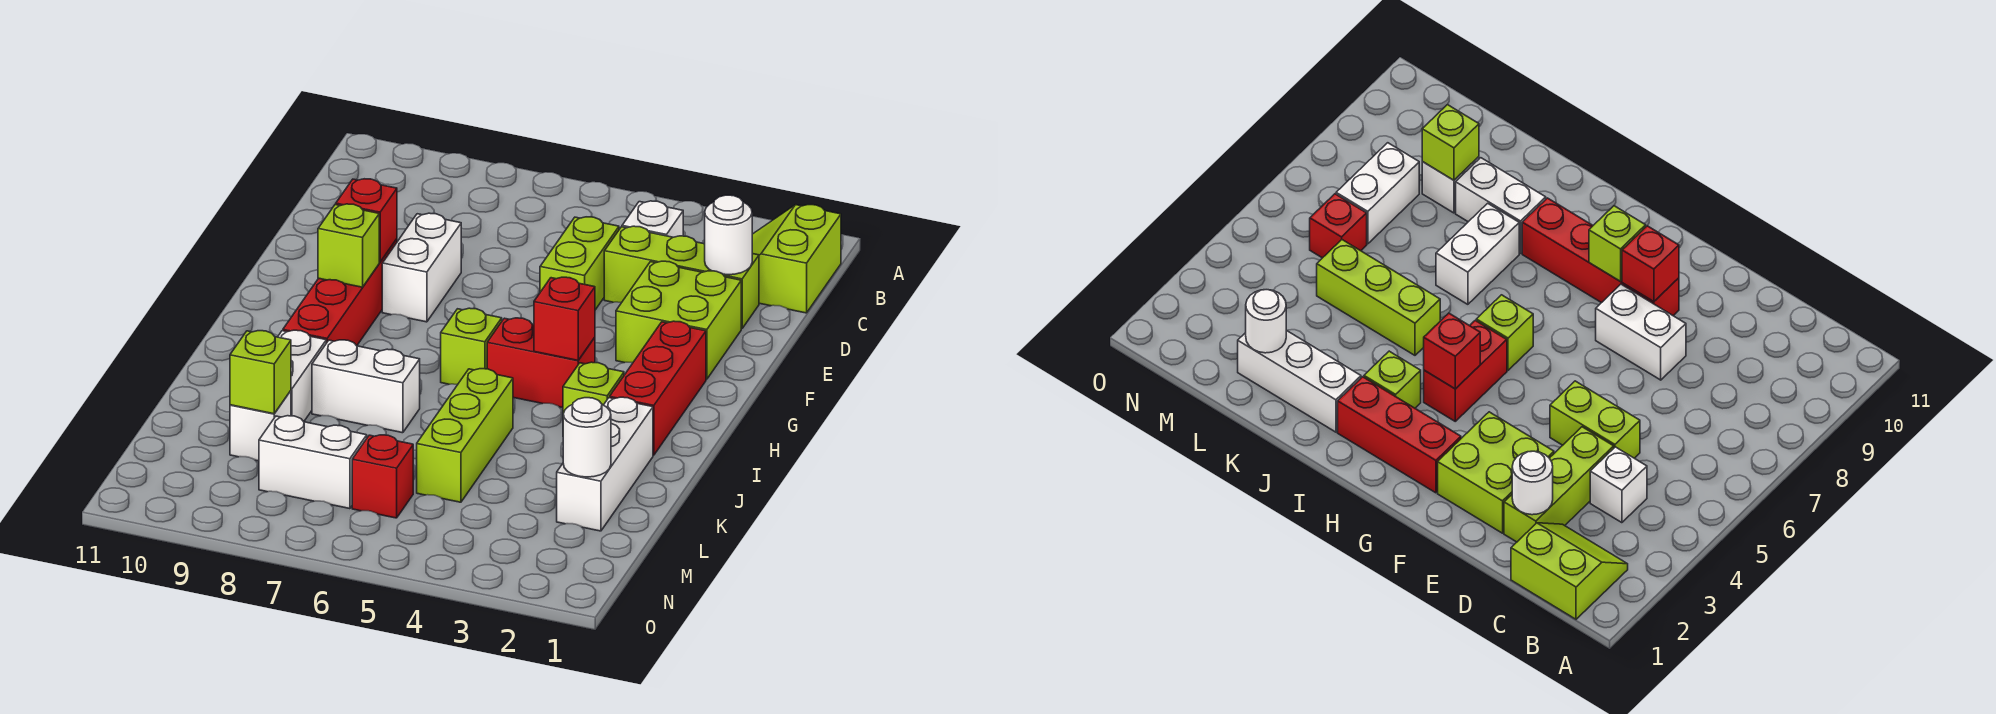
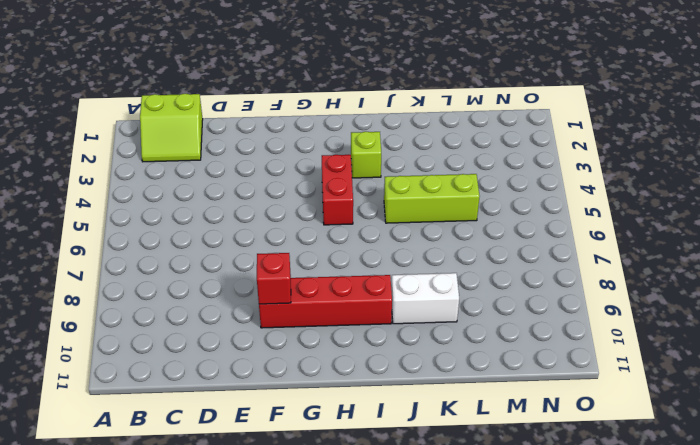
none -> white brick C4 level 1
none -> lime brick D2:D4 level 1
none -> lime brick D5:E5 level 1

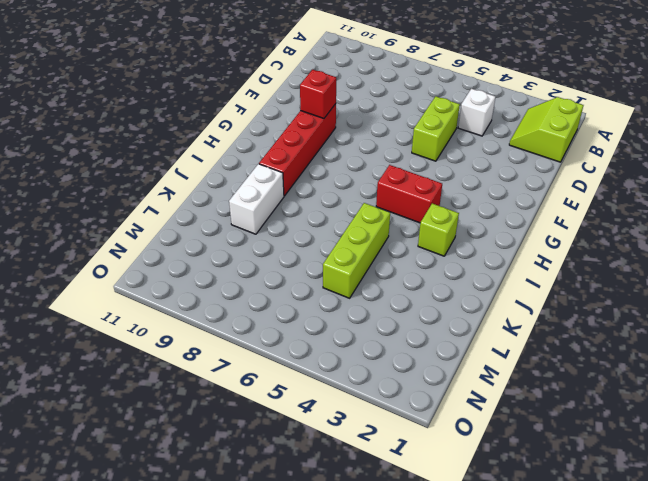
none -> lime brick D2:D4 level 1
none -> lime brick E2:F3 level 1
none -> white brick E8:F8 level 1

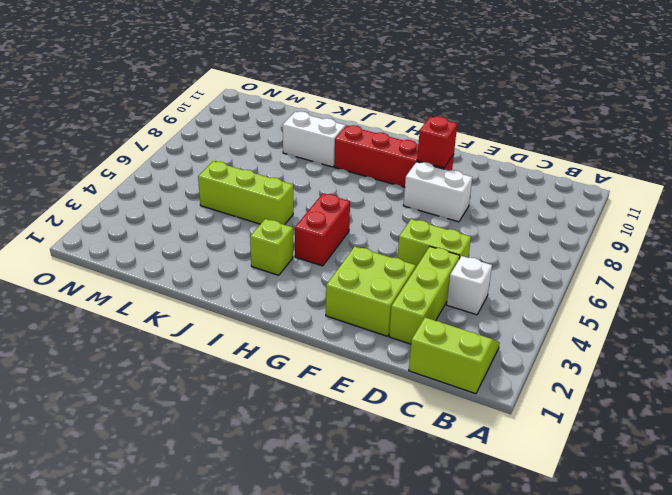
none -> red brick G2:I2 level 1
none -> lime brick H6 level 1
none -> white brick J2:L2 level 1

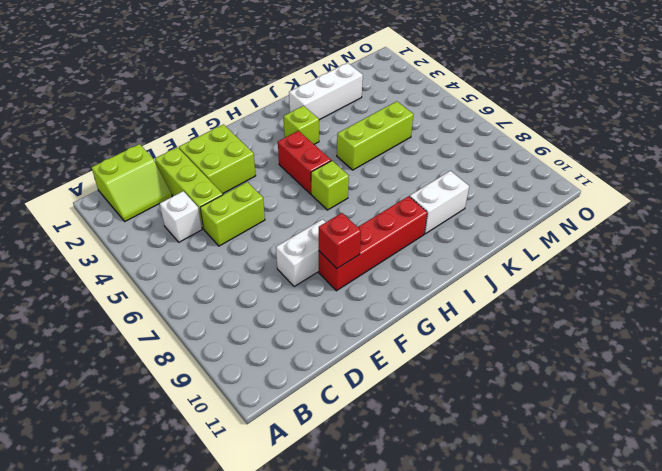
none -> red brick G2:I2 level 1
none -> white brick J7:J8 level 1
none -> white brick L9 level 1

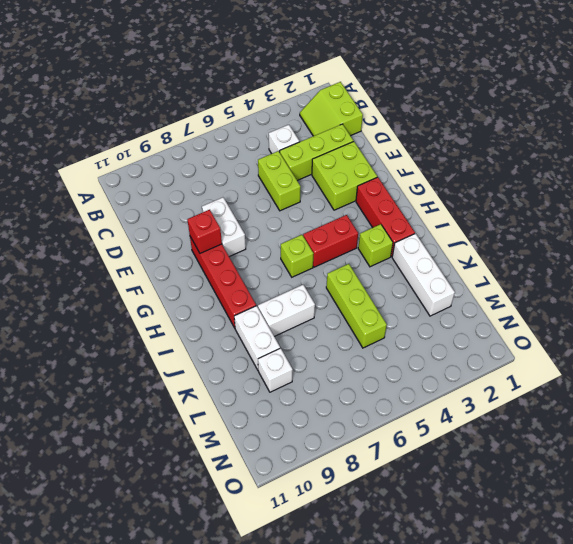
none -> red brick M6 level 1
none -> white brick M7:M8 level 1
none -> white round brick D2 level 2

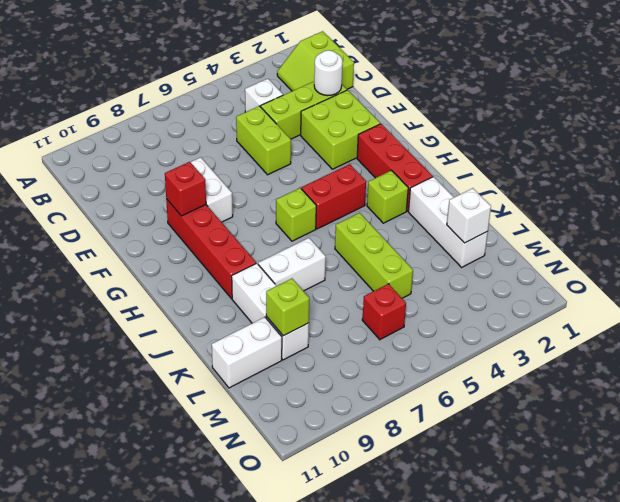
white brick L2 level 2 -> white round brick L2 level 2
white brick L10:L11 level 1 -> white brick M7:M8 level 1
none -> lime brick G9 level 2
none -> red brick H4 level 2

